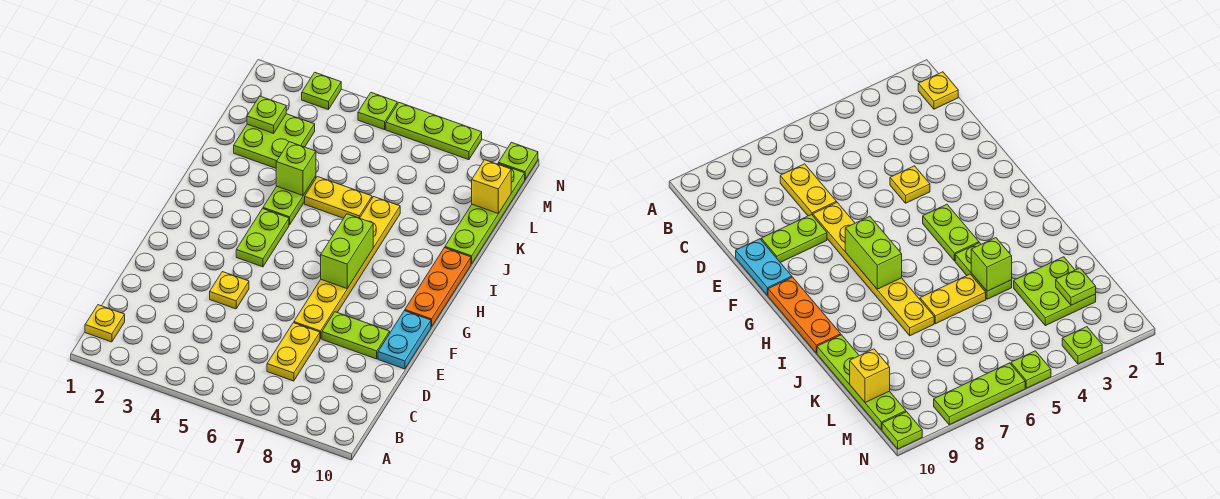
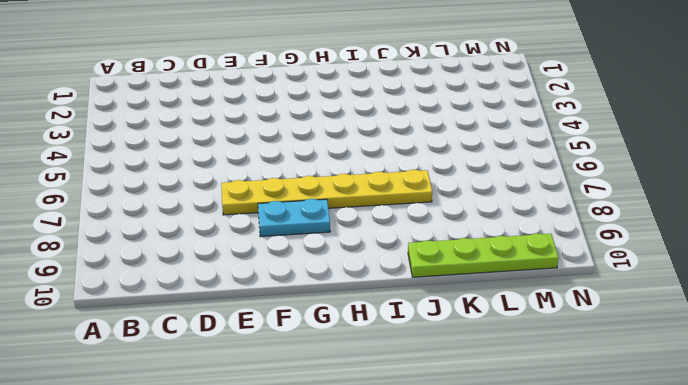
cyan plate F8:G8 level 1 -> cyan plate E10:F10 level 1
none -> yellow plate B1 level 1
none -> yellow plate C7:D7 level 1
none -> yellow plate E4 level 1

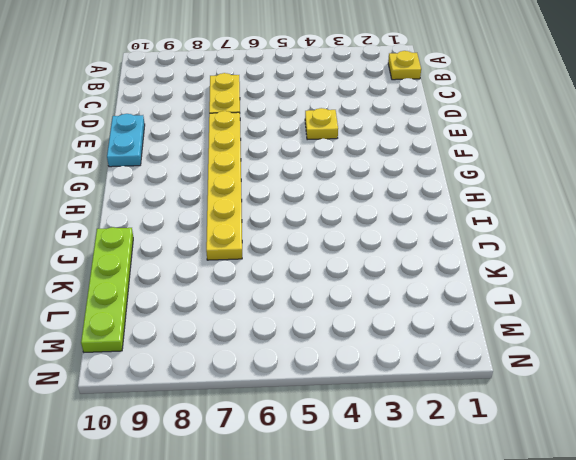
none -> lime plate E8:E9 level 1
none -> lime plate G4:H4 level 1
none -> orange plate G10:I10 level 1

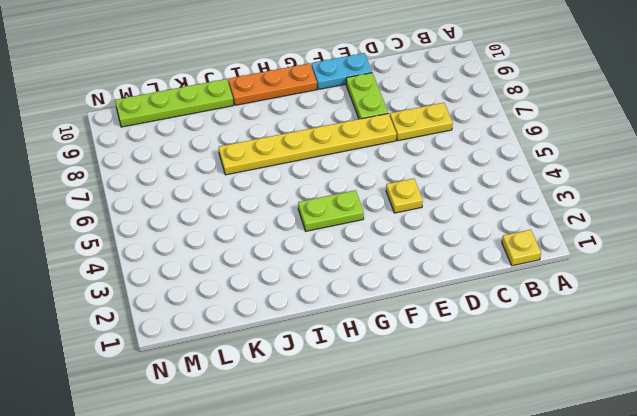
none -> lime plate I4:J4 level 1
none -> yellow plate J5:J6 level 1
none -> lime plate K2:L3 level 1

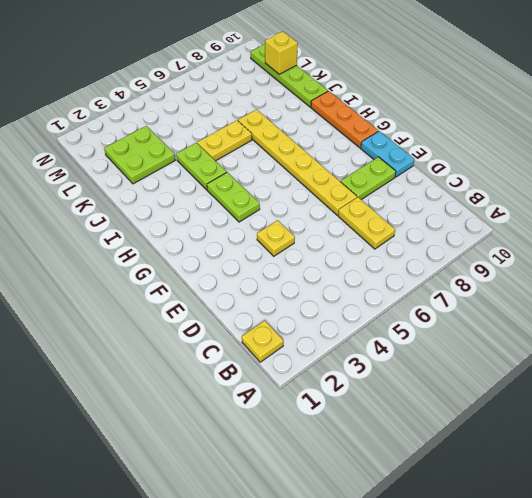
none -> lime plate N3 level 1
none -> lime plate N5 level 1
none -> lime plate N6:N8 level 1

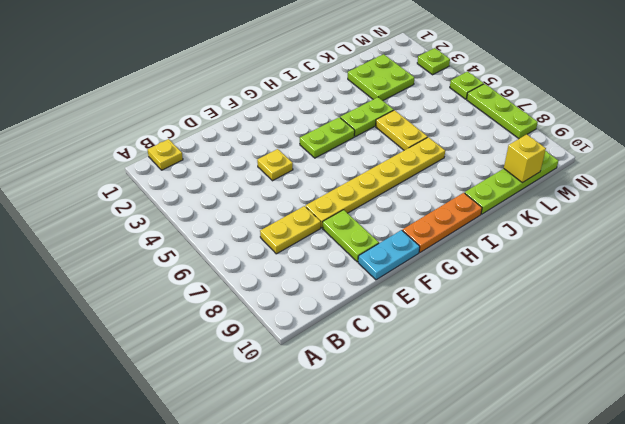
none -> lime plate N10 level 1
none -> lime brick G7:H7 level 2
none -> lime brick J4 level 2

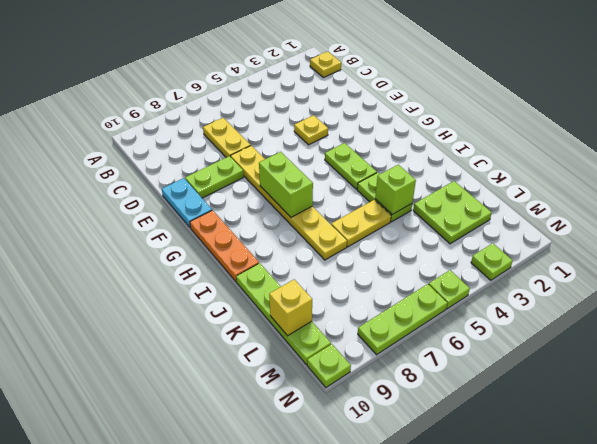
none -> lime plate L2 level 2

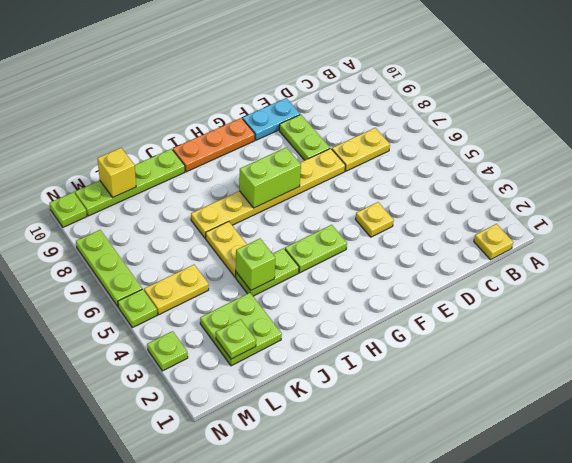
yellow plate L5:M5 level 1 -> none

